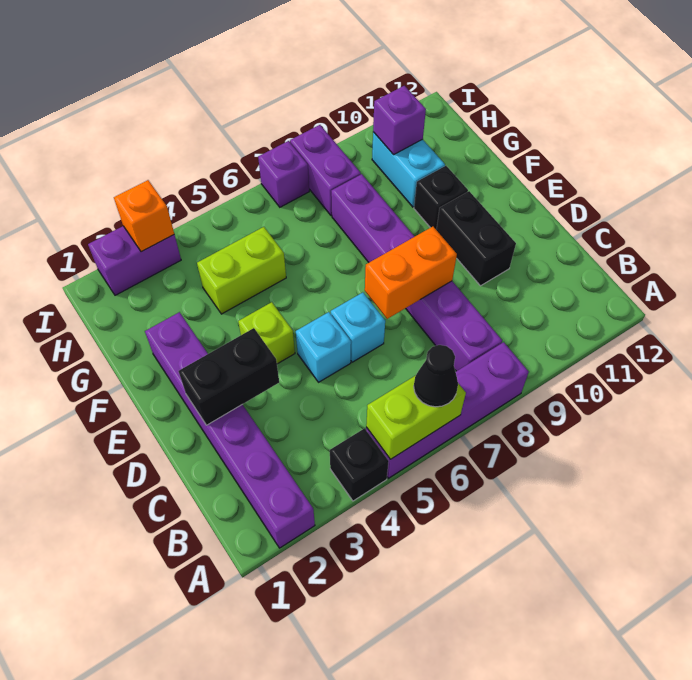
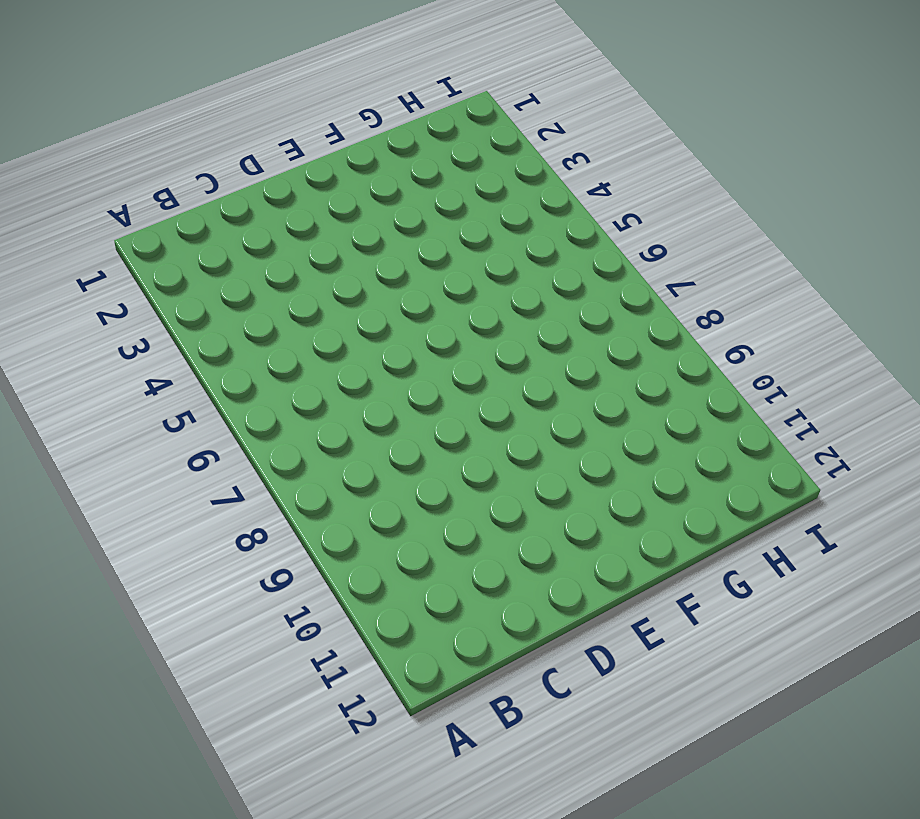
none -> purple brick A2:F2 level 1
none -> black brick A4 level 1
none -> purple brick A5:A8 level 1

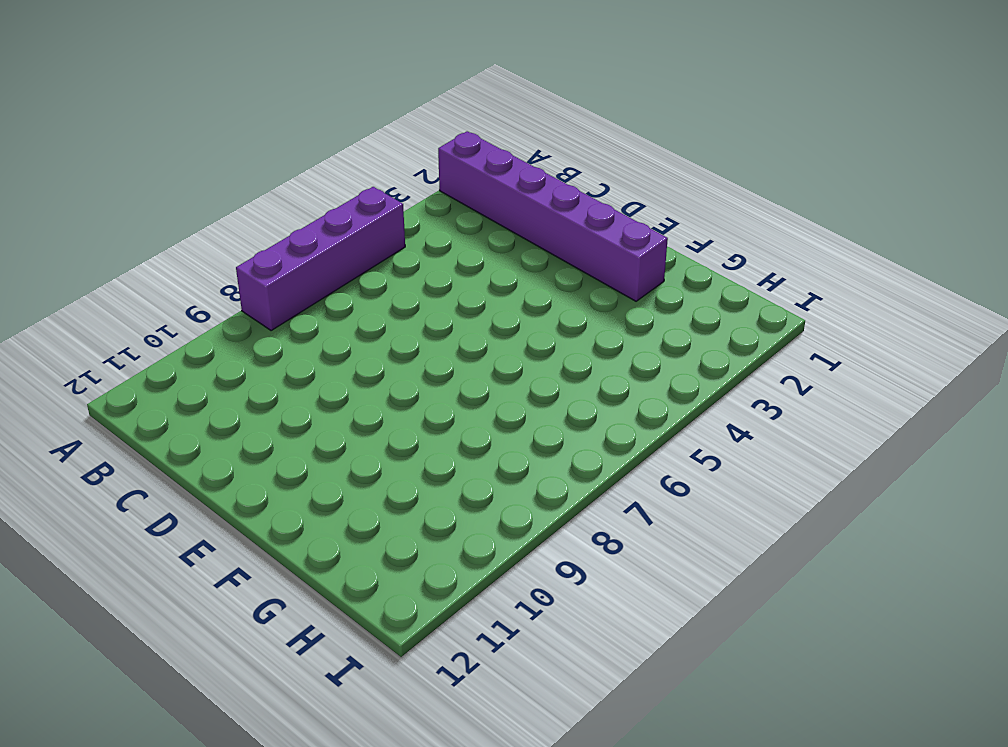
none -> black brick A4 level 1
none -> purple brick B8:G8 level 1
none -> cyan brick D5 level 1

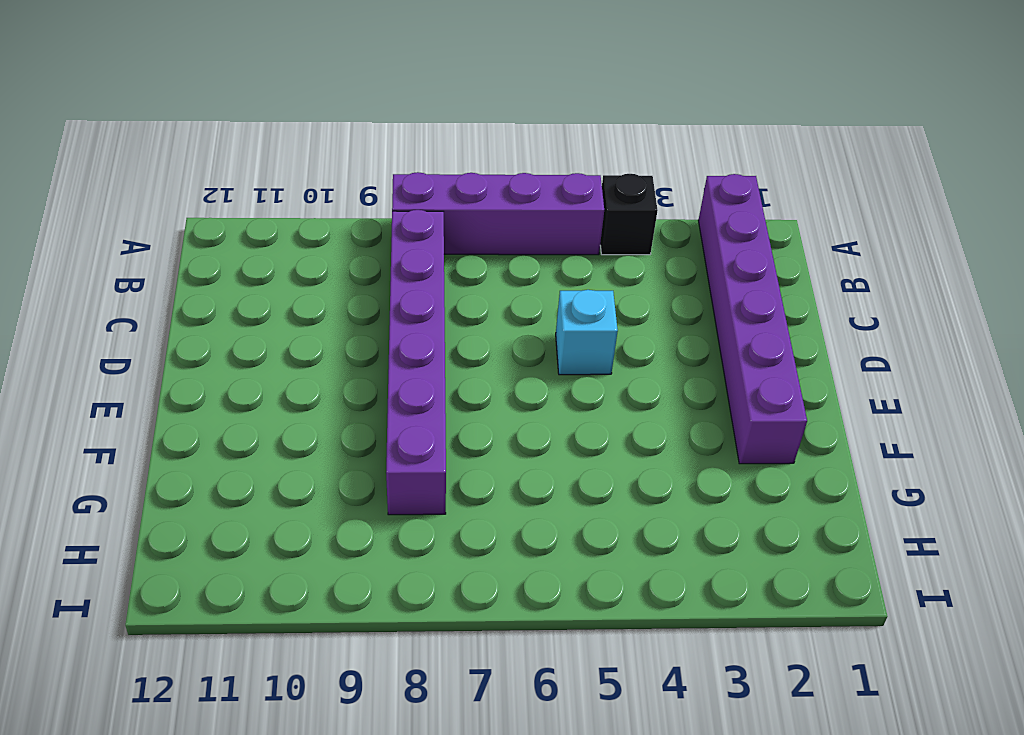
none -> cyan brick D6 level 1
none -> black brick D10:E10 level 1
none -> lime brick E4 level 1

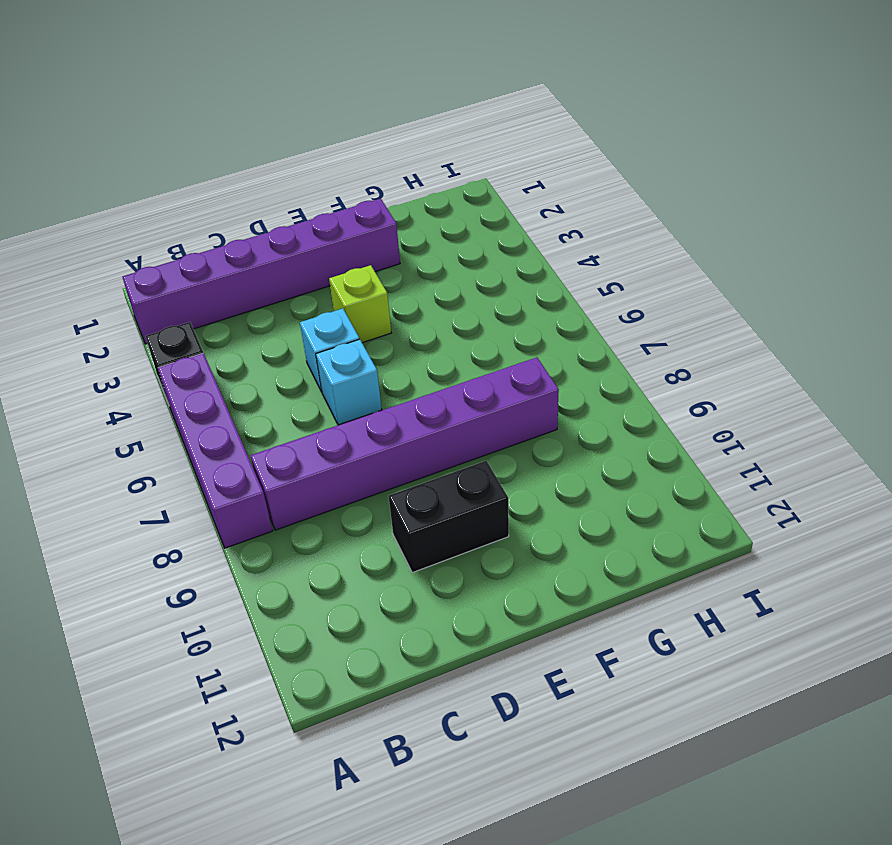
none -> black brick F10 level 1
none -> lime brick G4:G5 level 1
none -> cyan brick G10:H10 level 1

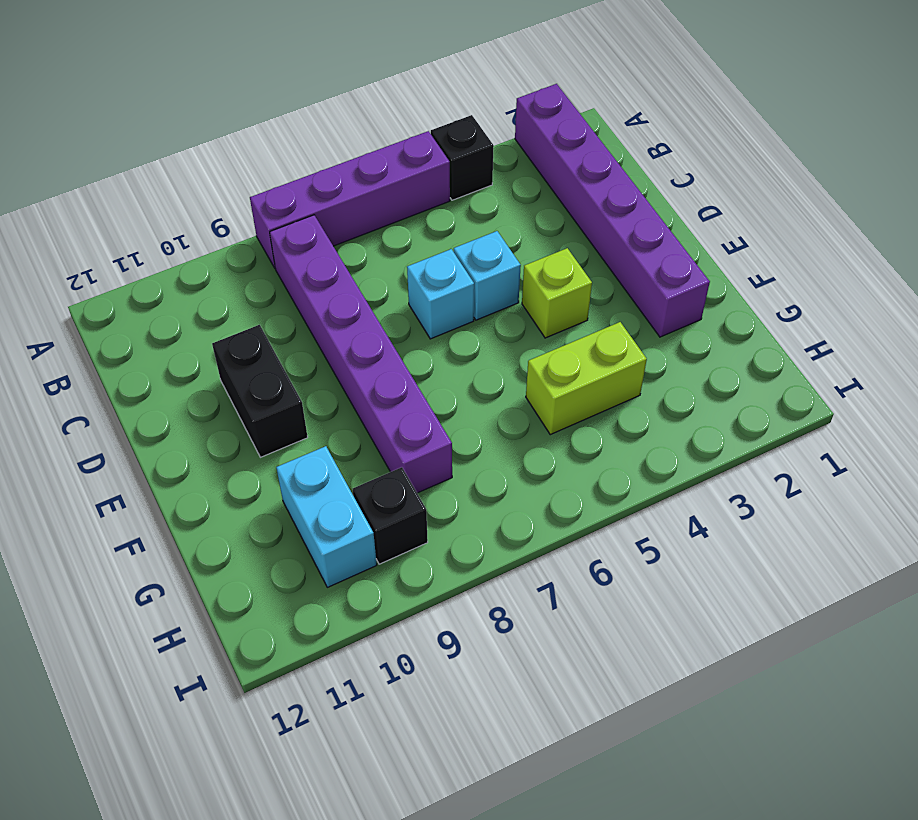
black brick H9 level 1 -> black brick F10 level 1
none -> purple brick H8:I8 level 1
none -> purple brick I2:I3 level 1
none -> purple brick I7 level 1

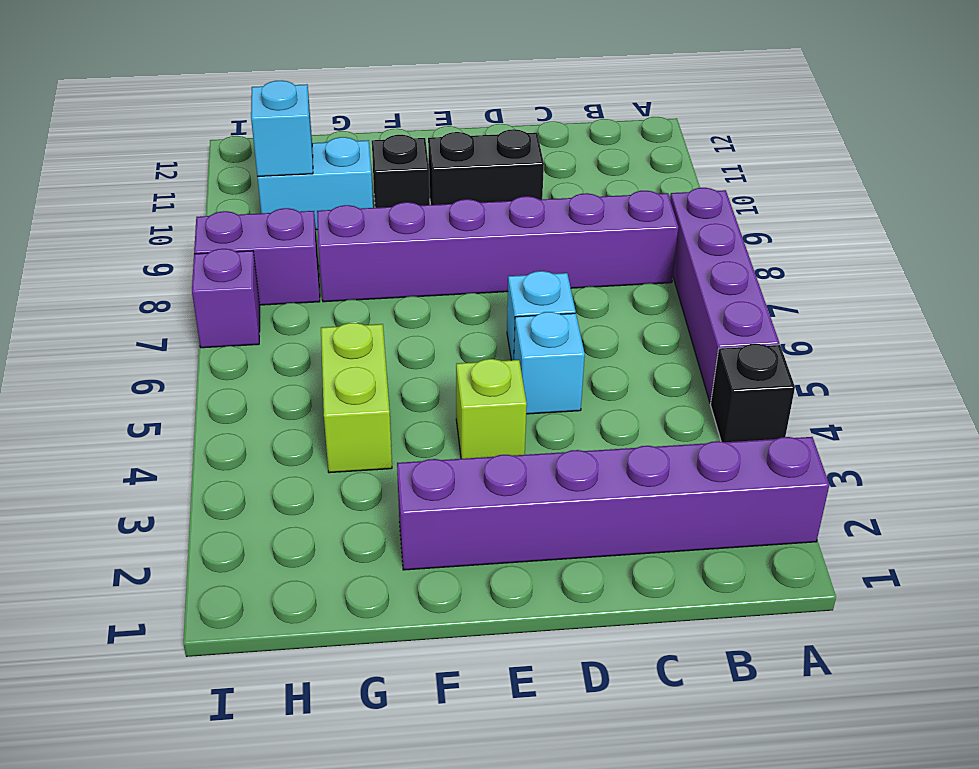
cyan brick H10 level 2 -> purple brick H10 level 2
none -> purple brick I2:I3 level 1
none -> lime brick A5:A6 level 2
none -> black brick D2:D3 level 2

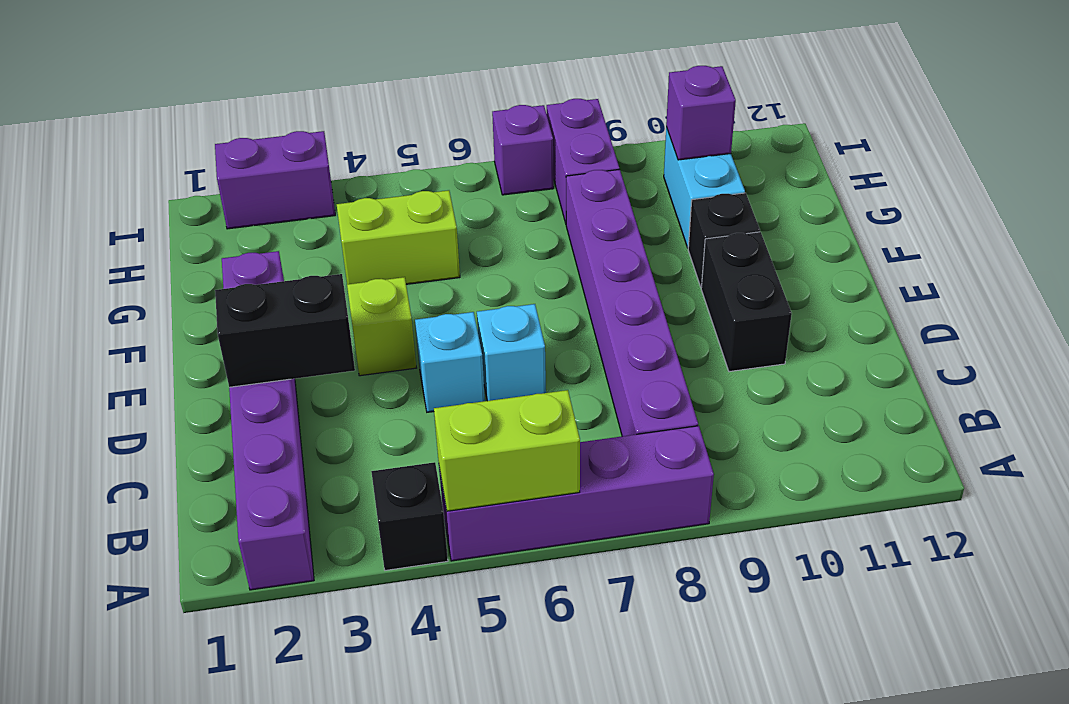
none -> orange brick D7:D8 level 2
none -> orange brick I3 level 2
none -> black cone A6 level 3

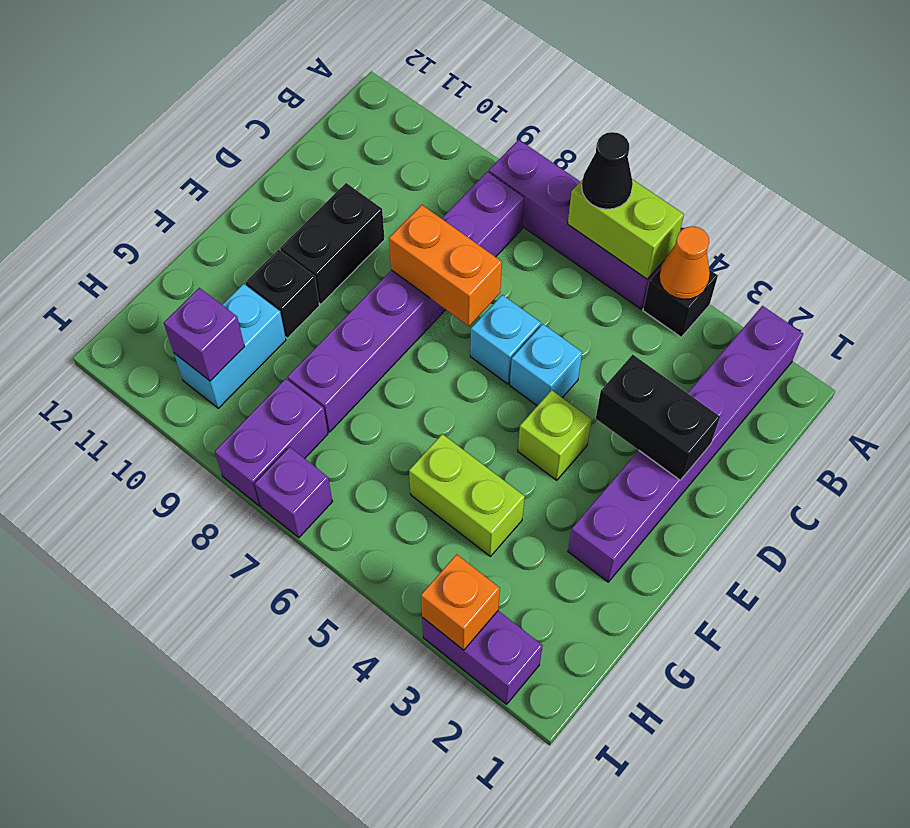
orange cone A4 level 2 -> none

